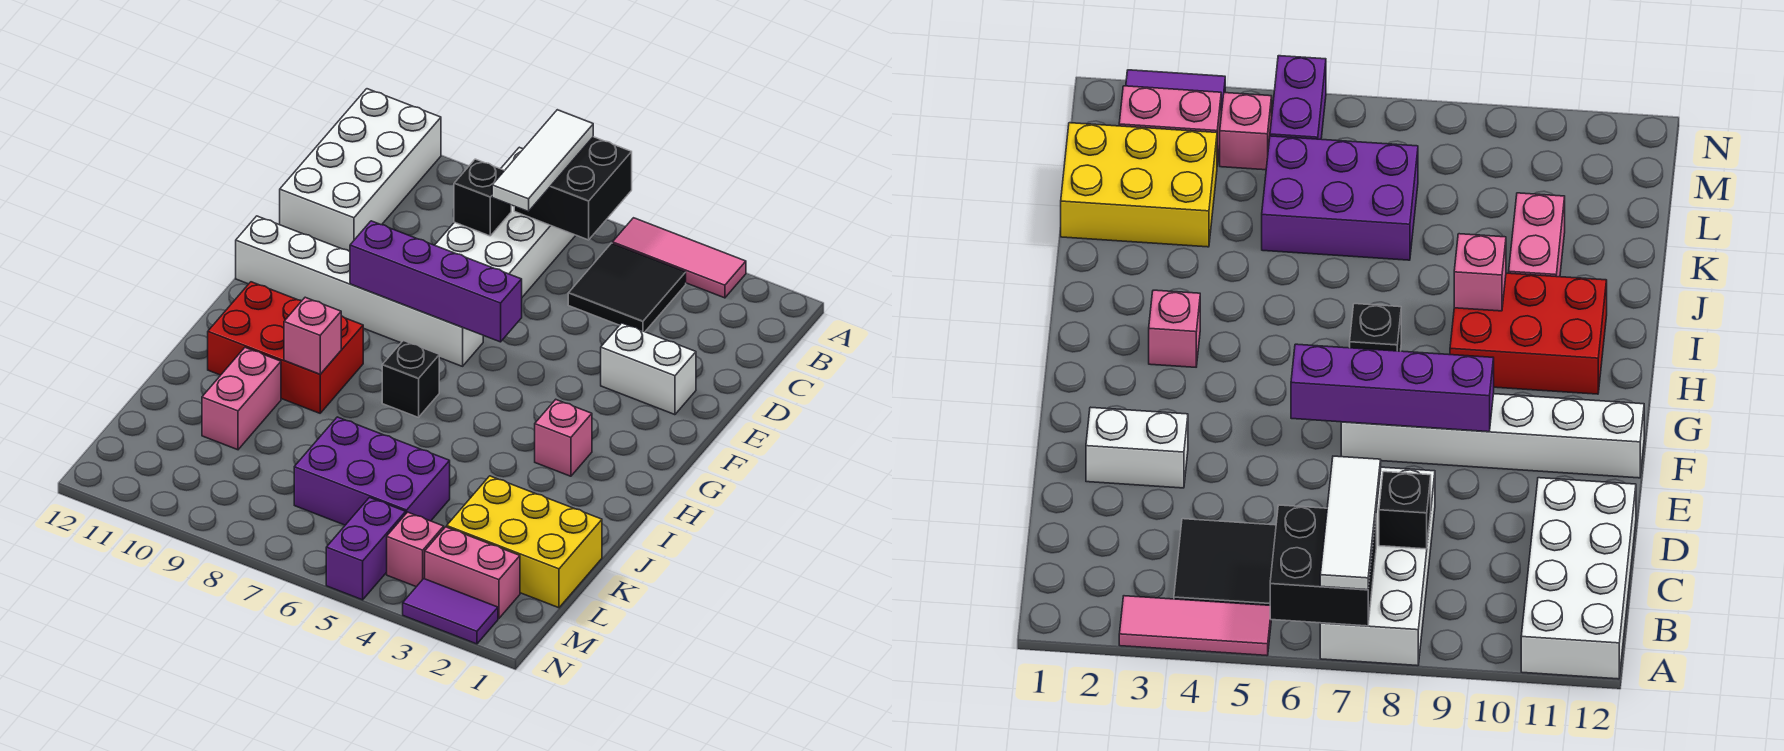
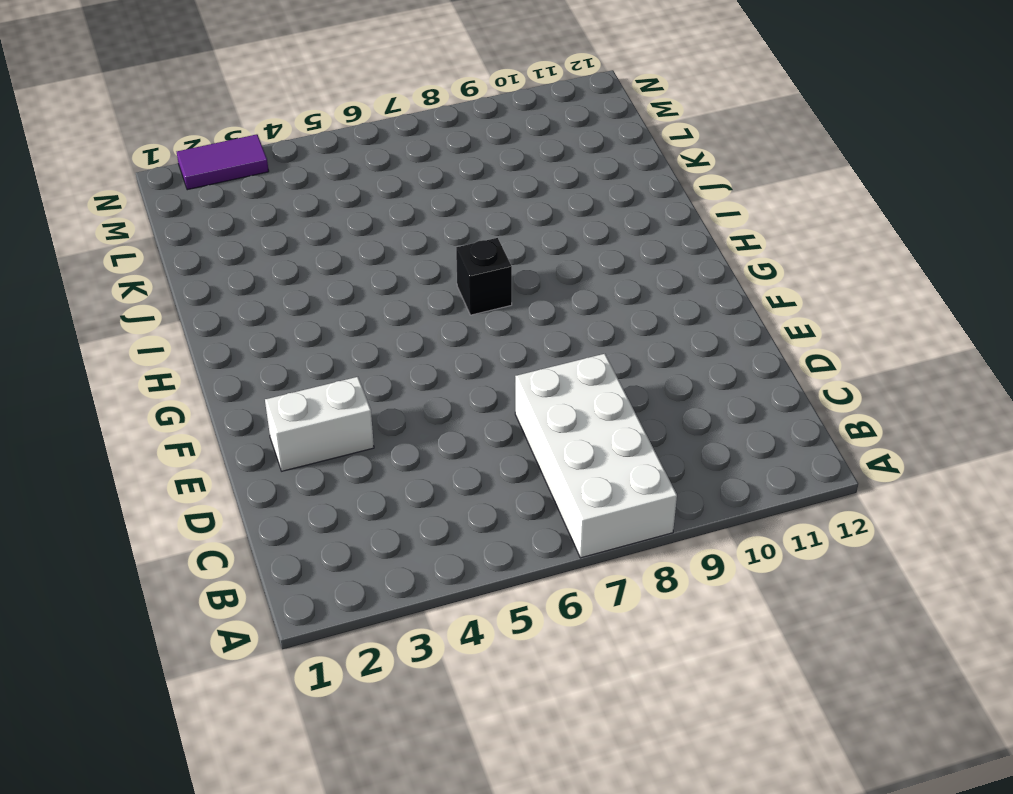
none -> pink tile A3:A5 level 1
none -> white brick A11:D12 level 1
none -> black tile B4:C5 level 1

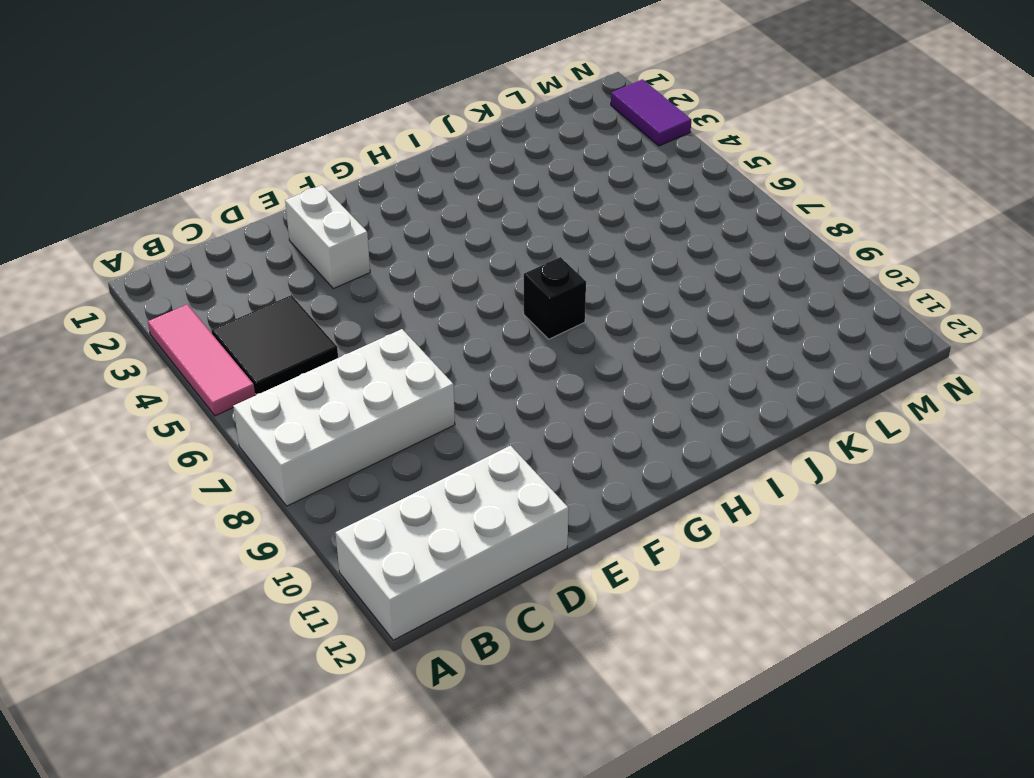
none -> white brick F7:F12 level 1
none -> pink brick H3 level 1
none -> red brick H9:I11 level 1

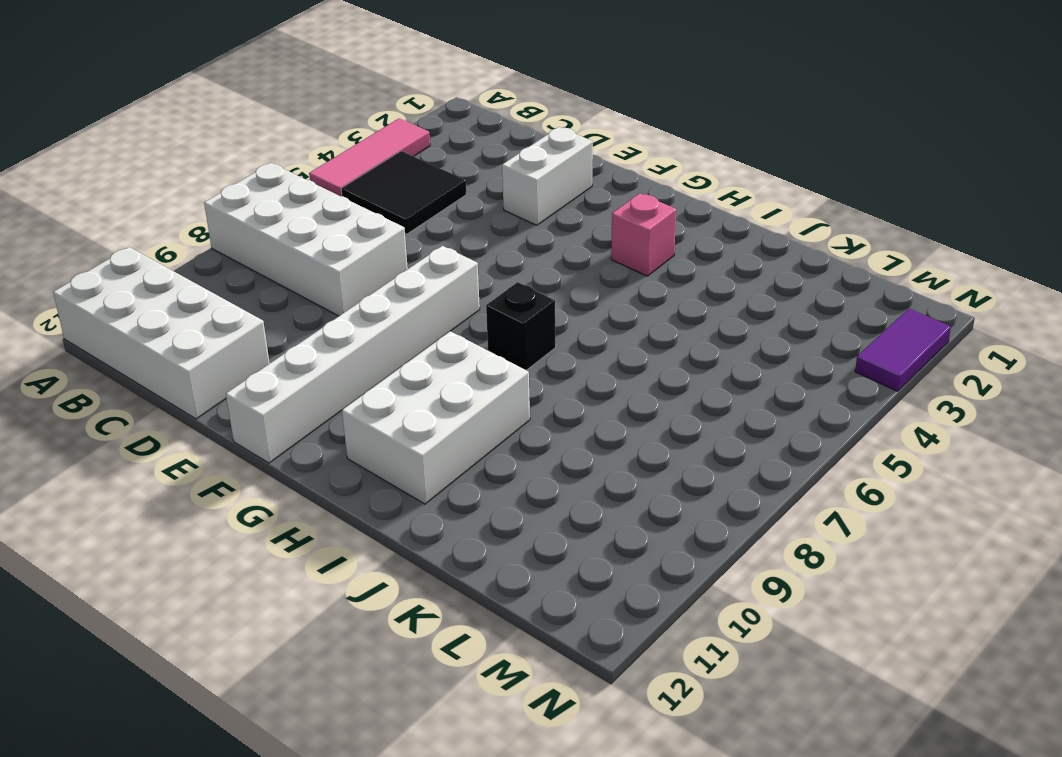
white brick H9:I11 level 1 -> red brick H9:I11 level 1
none -> pink brick J10:K10 level 1
none -> yellow brick K1:L3 level 1
none -> purple brick K5:L7 level 1

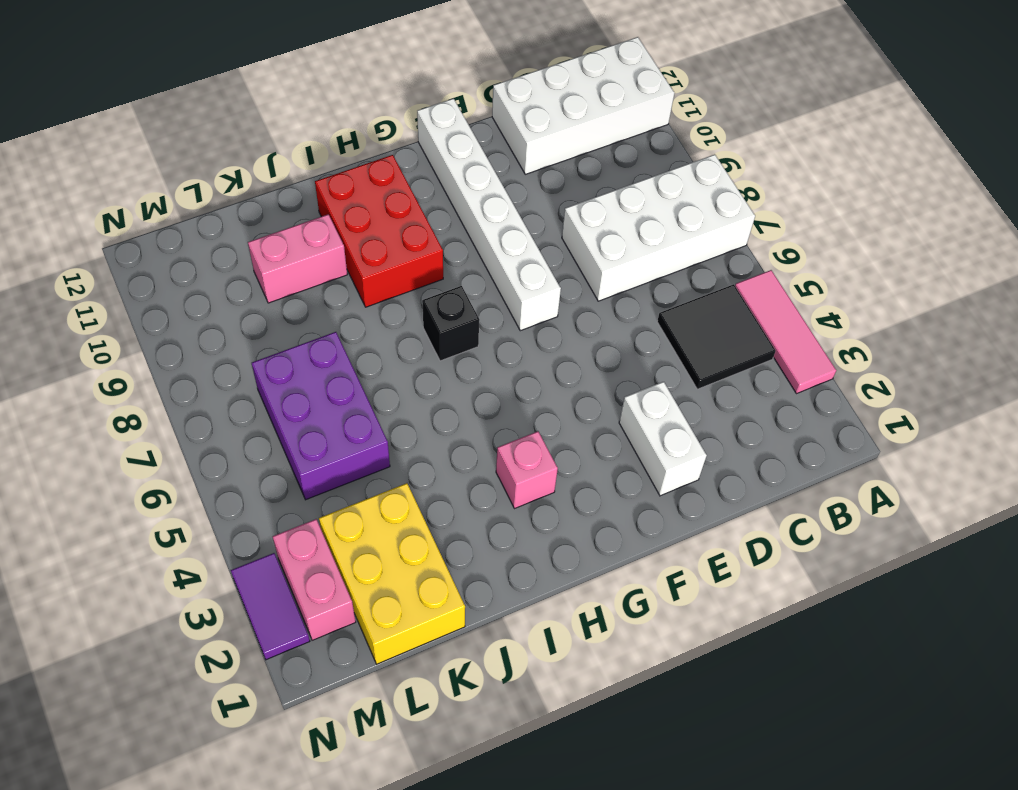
none -> pink brick M4 level 1
none -> purple brick M5:N5 level 1
none -> black brick A6:B7 level 2

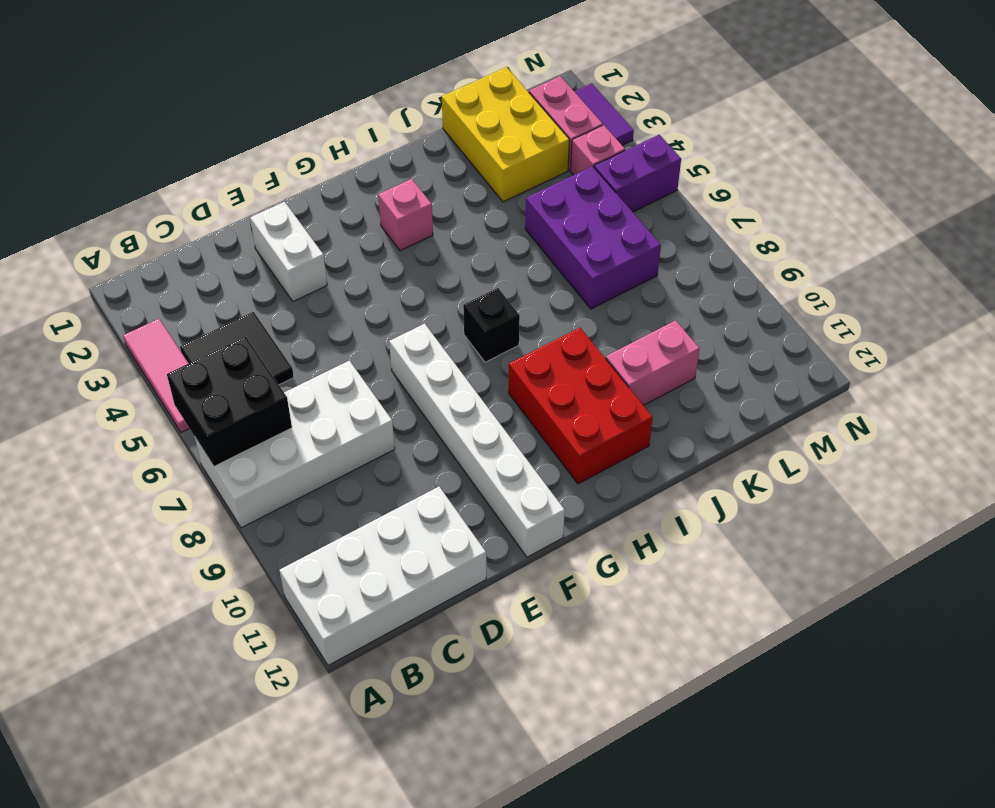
none -> black brick C8 level 2
none -> purple brick F6:F9 level 2
none -> pink brick I9 level 2

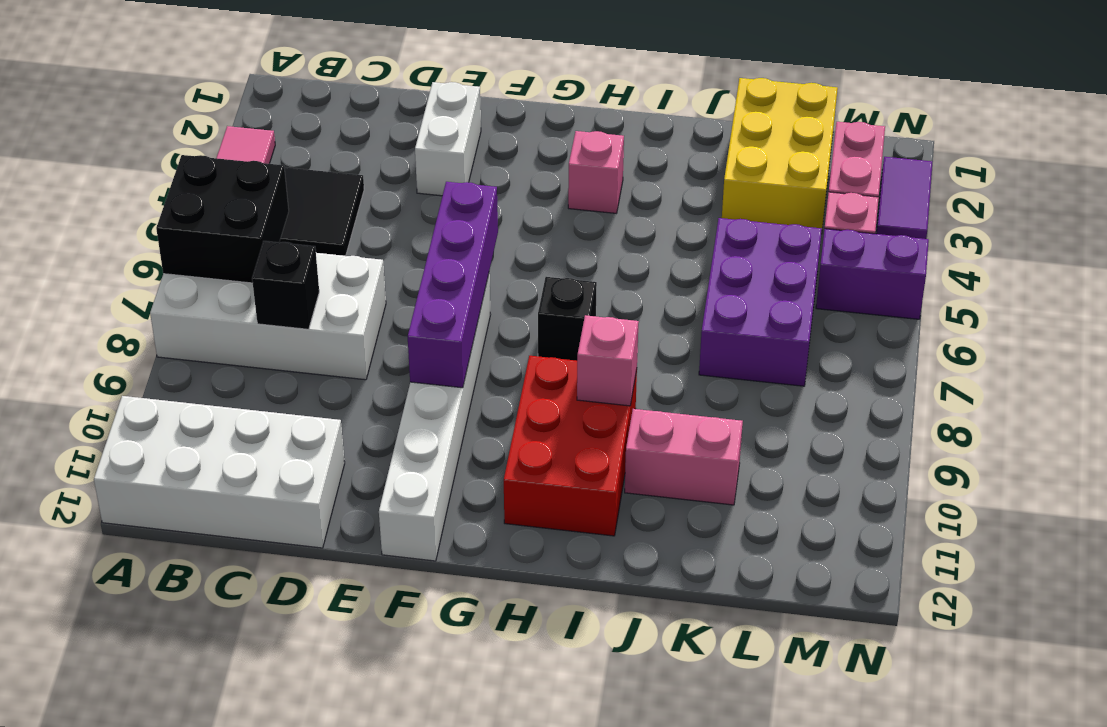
none -> white tile A7:C7 level 3

